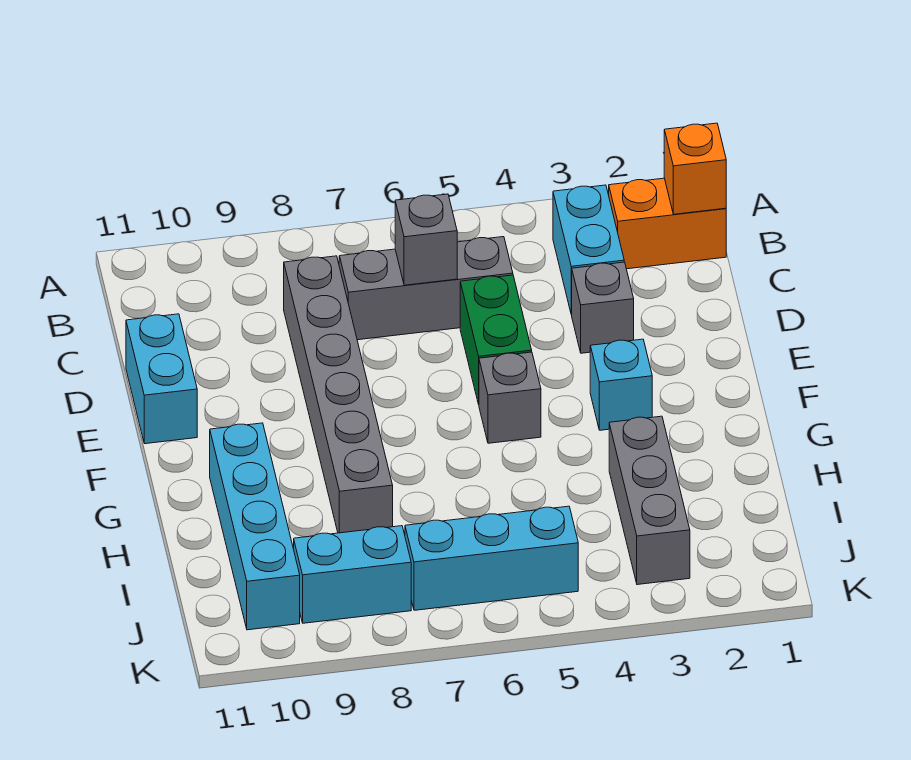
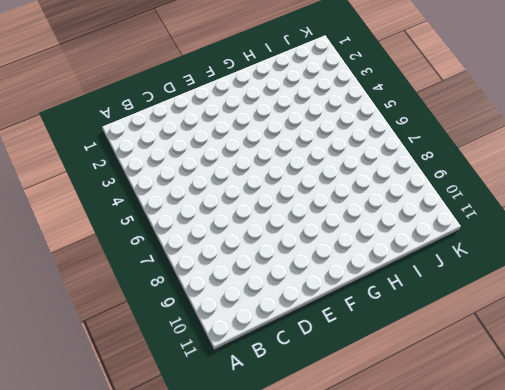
none -> orange brick B1:B2 level 1
none -> cyan brick B3:C3 level 1
none -> grey brick C5:C7 level 1

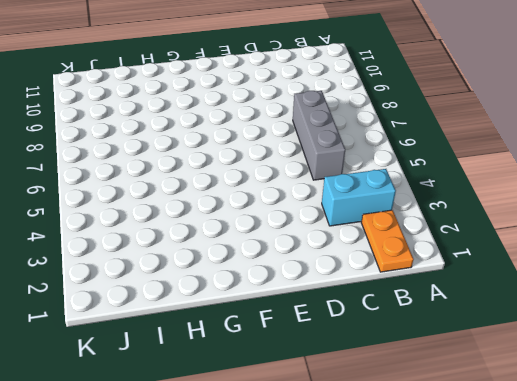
orange plate B1:B2 level 1 -> orange brick B1:B2 level 1
none -> grey brick C8:H8 level 1
none -> grey brick D3 level 1
none -> green brick D5:E5 level 1

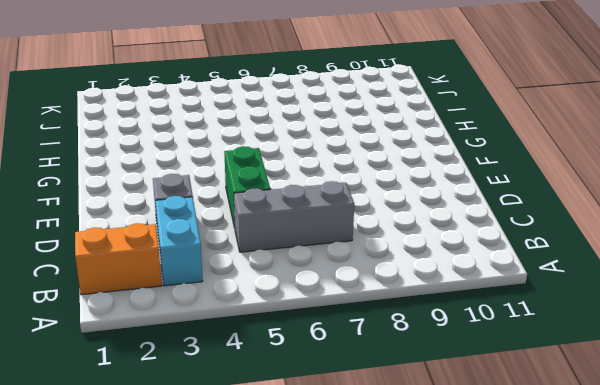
none -> grey brick C8:H8 level 1
none -> cyan brick D11:E11 level 1
none -> cyan brick F3 level 1

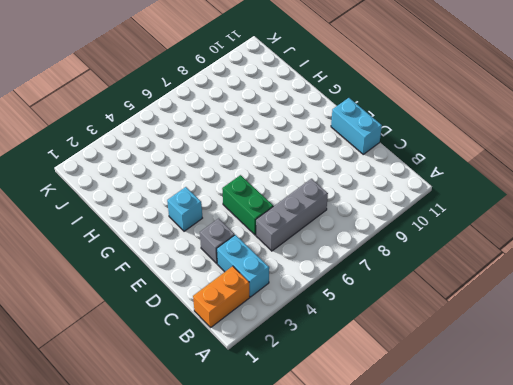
none -> grey brick C8:H8 level 1
none -> grey brick F5 level 1
none -> cyan brick G10:J10 level 1

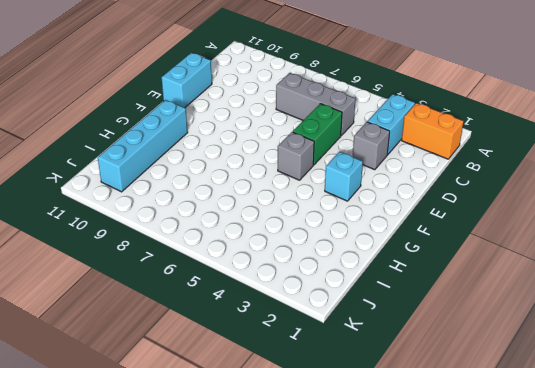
none -> grey brick C8:H8 level 1
none -> grey brick H3:J3 level 1
none -> cyan brick J5:J7 level 1

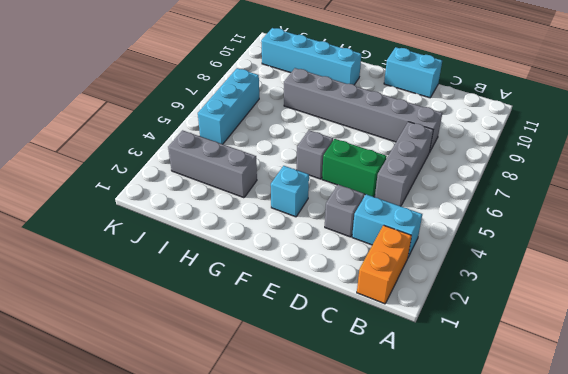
none -> cyan brick J8:J9 level 1
none -> orange brick B1 level 2
none -> grey brick C6 level 2

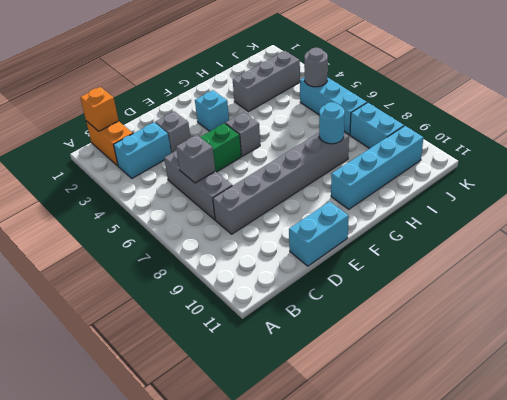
cyan round brick H8 level 2 -> none
grey round brick J5 level 2 -> none

